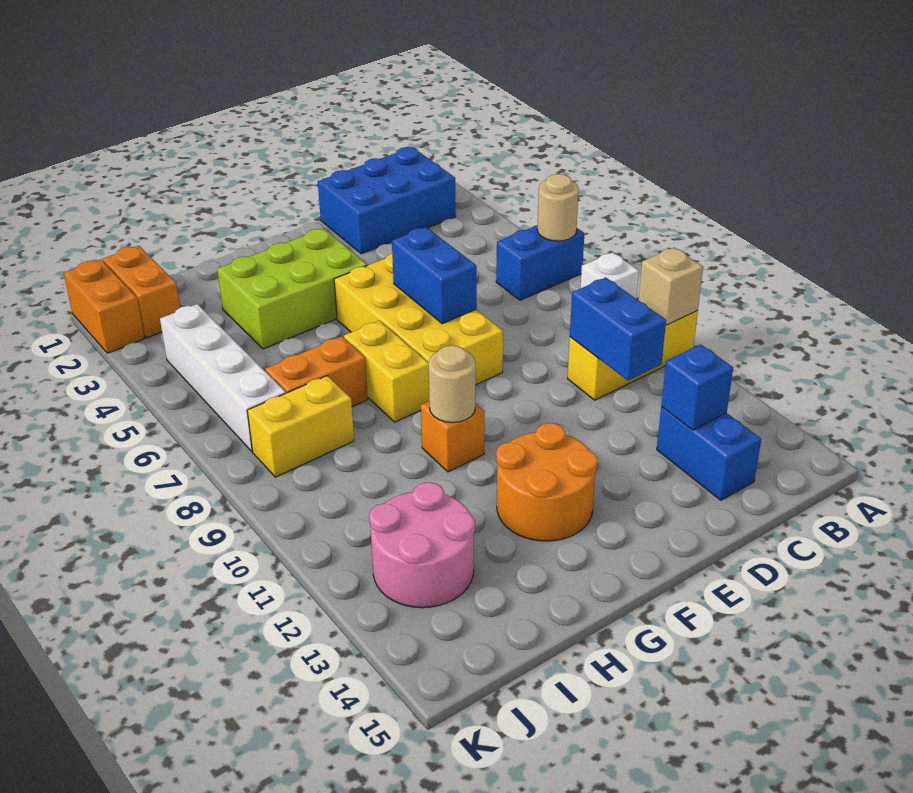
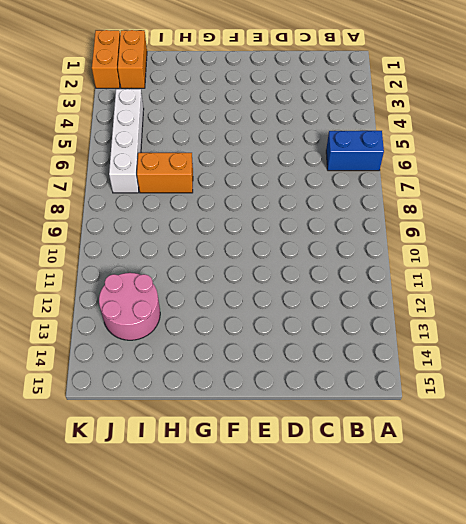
none -> white brick A8 level 1
none -> yellow brick A10:C10 level 1
none -> blue brick B1:D2 level 1

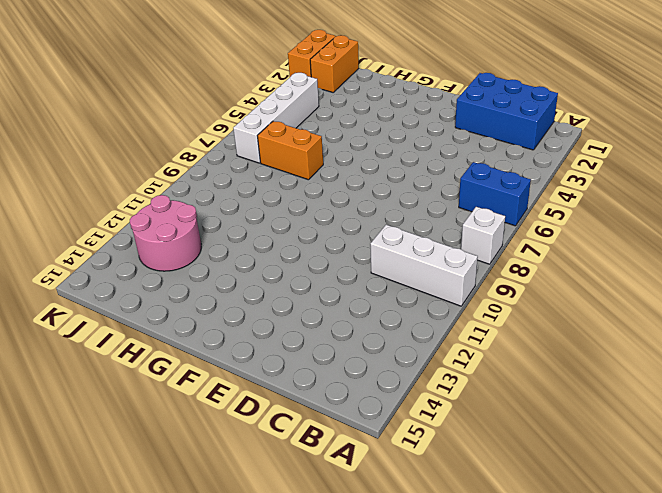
white brick A10:C10 level 1 -> yellow brick A10:C10 level 1
none -> blue brick C13:C14 level 1
none -> yellow brick E5:F8 level 1
none -> lime brick F3:H4 level 1

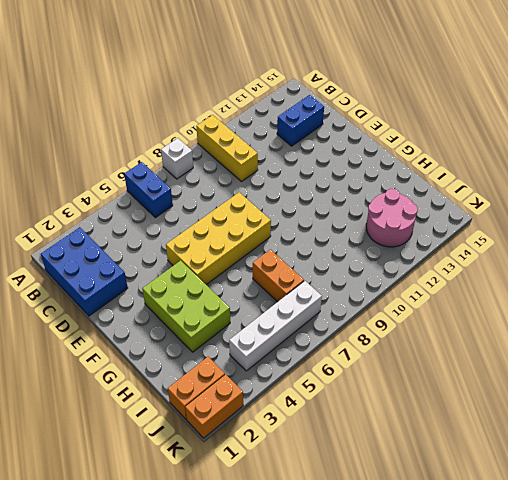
none -> orange round brick F12:G13 level 1
none -> yellow brick G7:G8 level 1
none -> orange brick G10 level 1

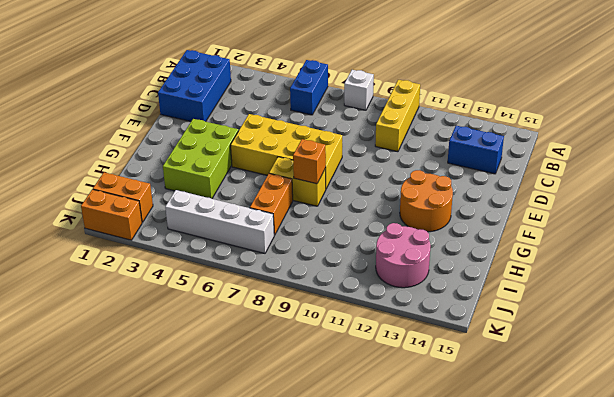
orange brick G8 level 2 -> orange brick G10 level 1
none -> yellow brick I8:J8 level 1
none -> tan round brick A6 level 2
none -> tan brick A10 level 2

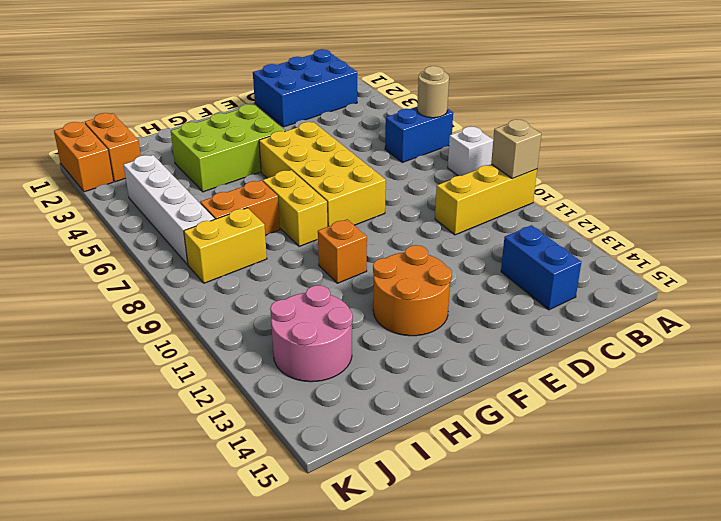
none -> blue brick C10:C11 level 2
none -> blue brick C13 level 2
none -> blue brick E6:E7 level 2

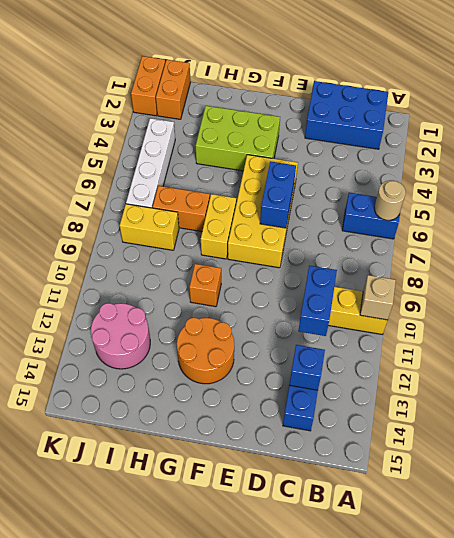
none -> white brick A8 level 1
none -> tan round brick G10 level 2

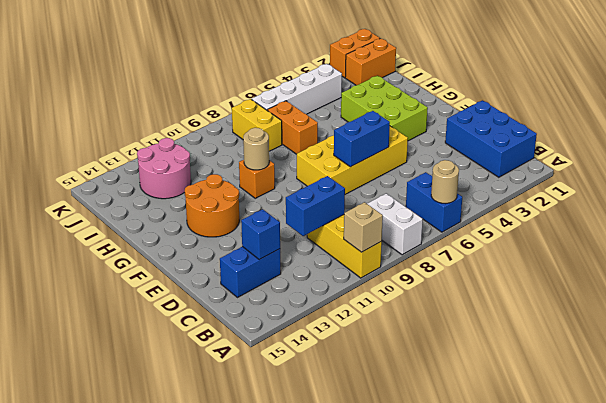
white brick A8:B8 level 1 -> white brick A8 level 1
none -> yellow brick G7:G8 level 1

